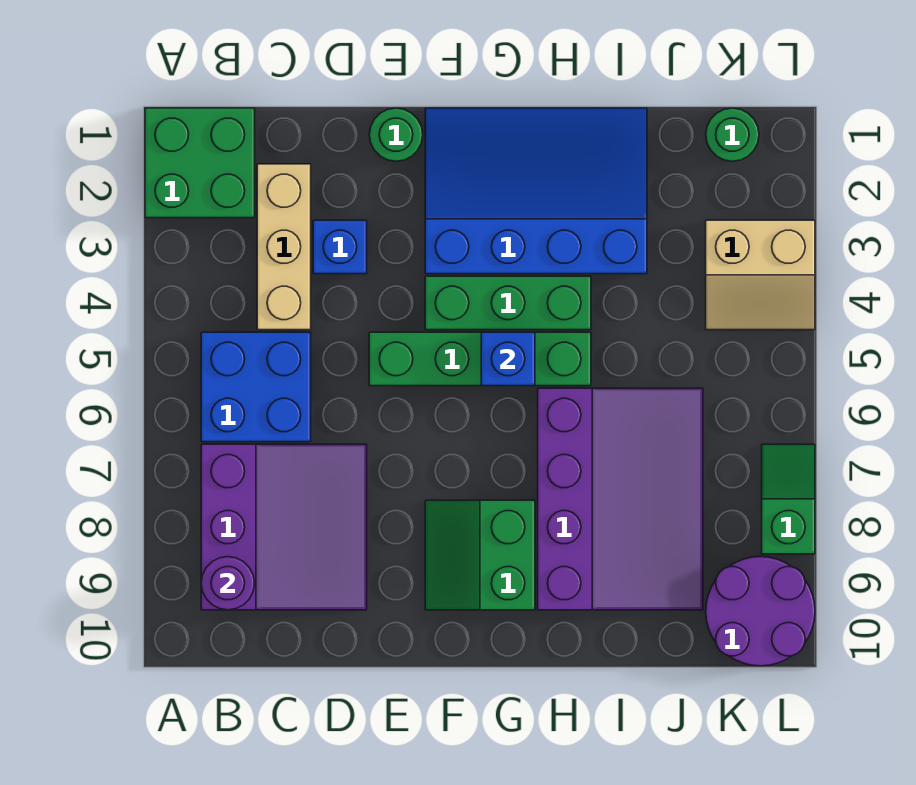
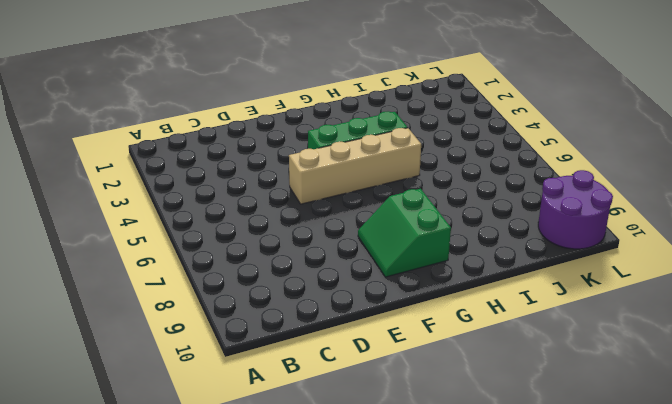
tan brick E5:H5 level 1 -> green brick E5:H5 level 1
none -> green brick A1:B2 level 1
none -> blue brick B5:C6 level 1
none -> purple slope B7:D9 level 1 top B

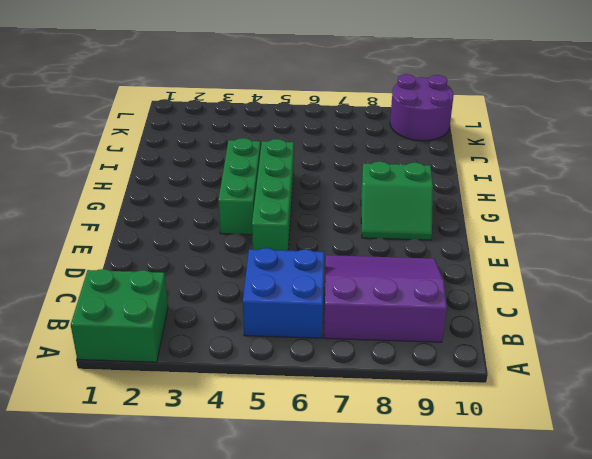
none -> tan brick C2:C4 level 1
none -> blue brick D3 level 1
none -> green round brick E1 level 1

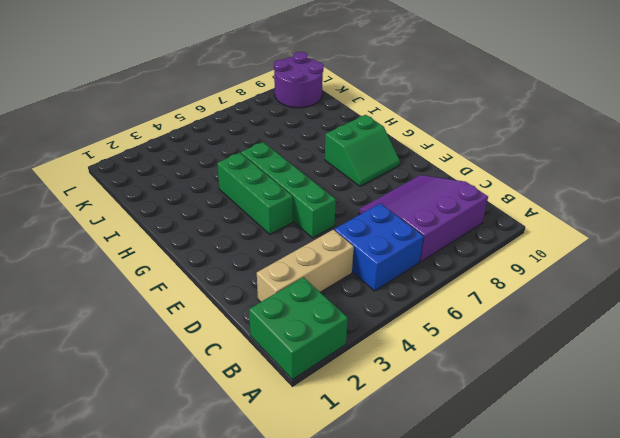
none -> blue brick D3 level 1
none -> green round brick E1 level 1
none -> blue slope F1:I3 level 1 top 3

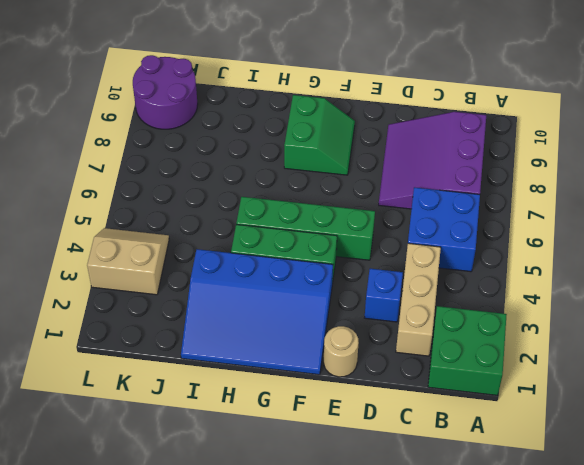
tan round brick E1 level 1 -> green round brick E1 level 1
none -> purple slope H6:J9 level 1 top H
none -> green round brick K1 level 1
none -> green slope L7:L8 level 1 top 8

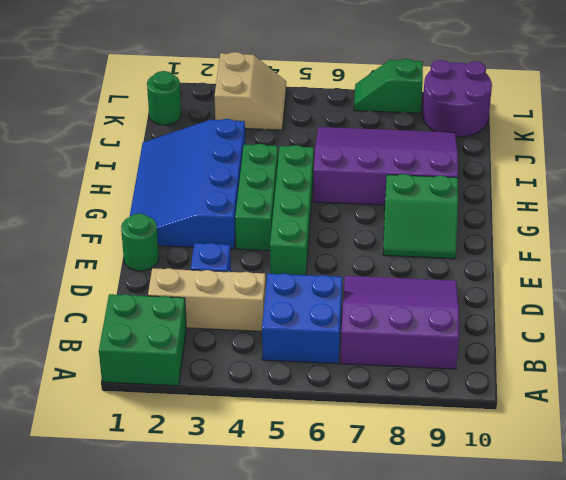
none -> purple round brick B9 level 2
none -> blue brick G5 level 2

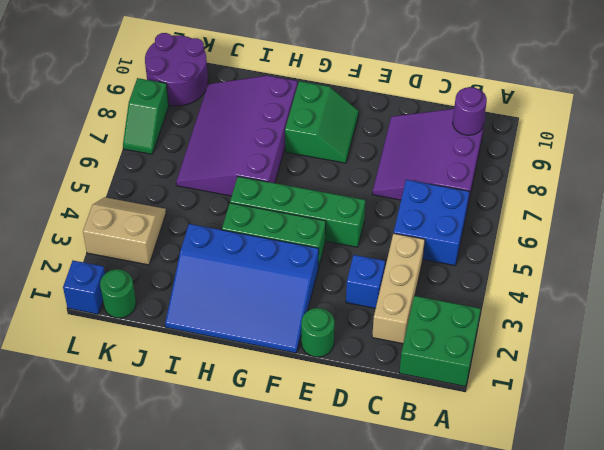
blue brick L1 level 1 -> blue brick G5 level 2

